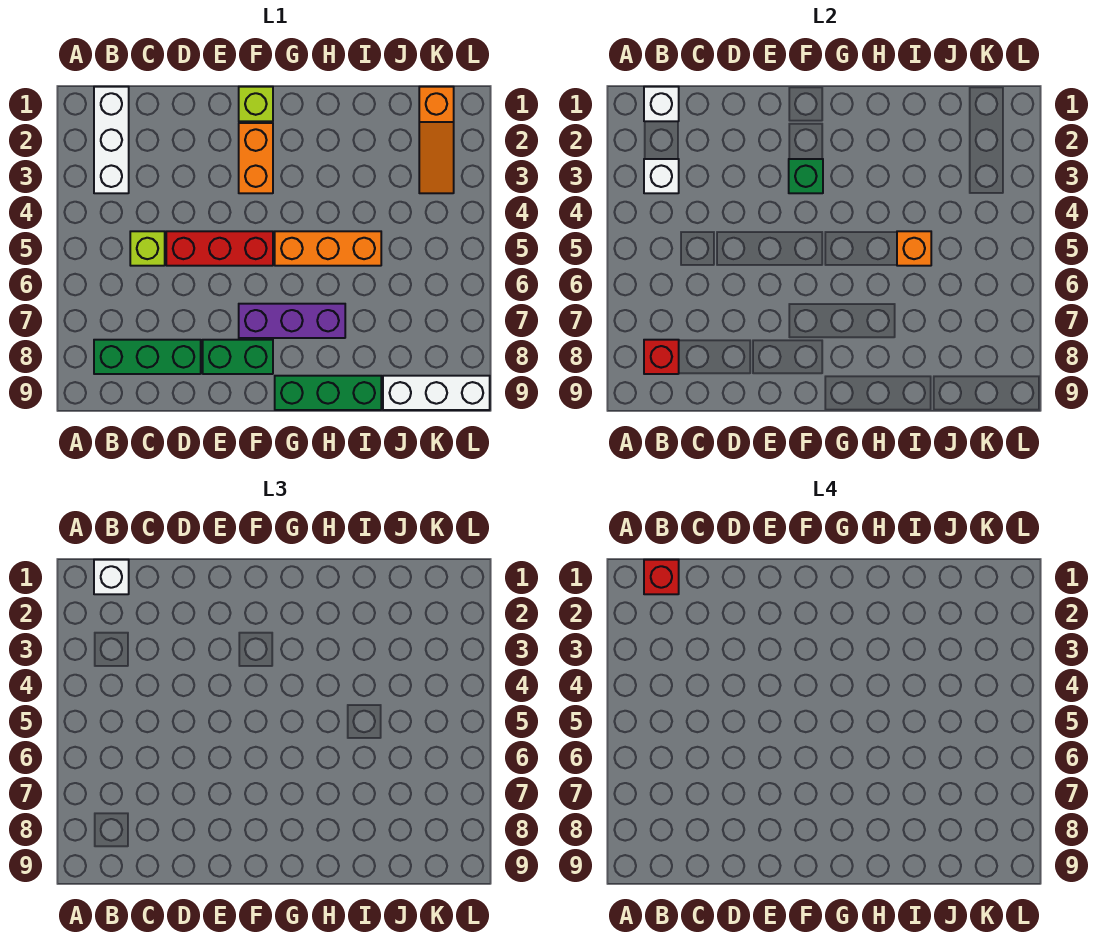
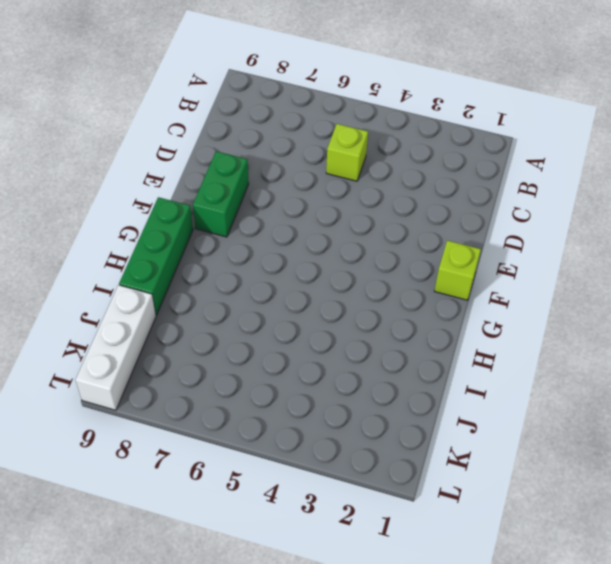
none -> white brick B1:B3 level 1
none -> green brick B8:D8 level 1
none -> red brick D5:F5 level 1

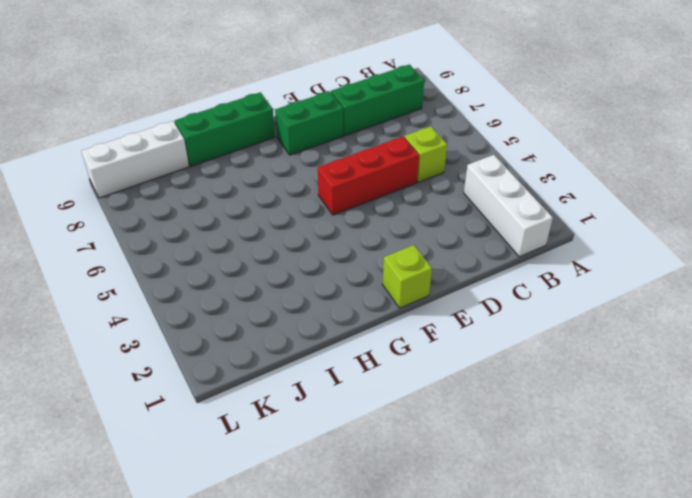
none -> orange brick F2:F3 level 1
none -> purple brick F7:H7 level 1
none -> orange brick G5:I5 level 1

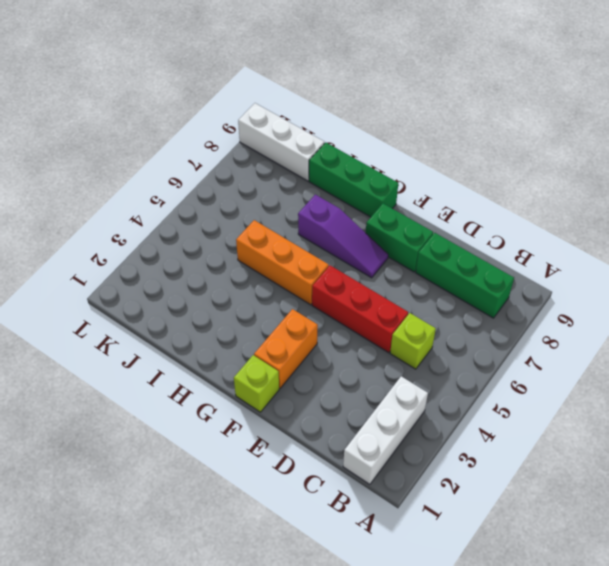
purple slope F7:H7 level 1 top H -> purple brick F7:H7 level 1
none -> orange slope K1:K3 level 1 top 1
none -> white brick B1 level 2
none -> white brick B3 level 2

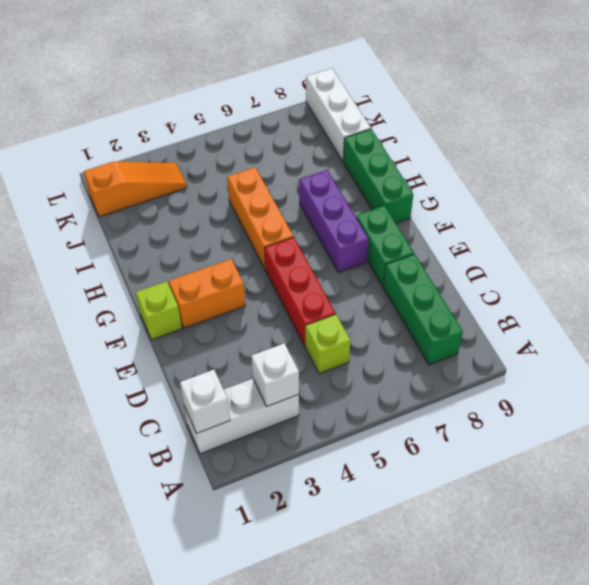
none -> red brick B8 level 2
none -> green brick F3 level 2
none -> orange brick I5 level 2

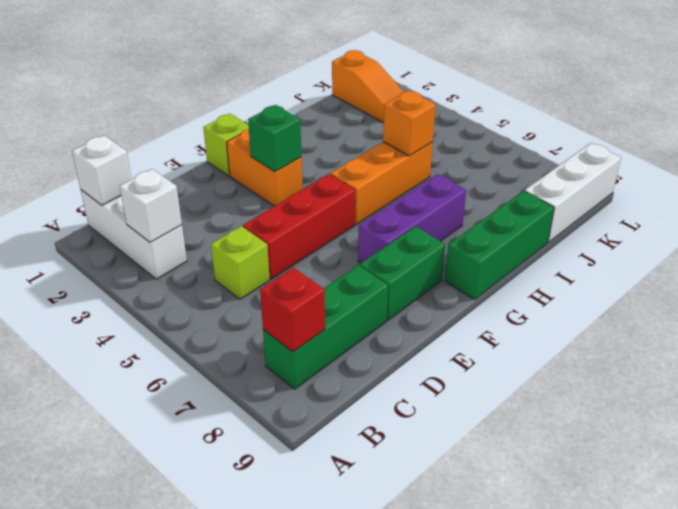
none -> white brick B1 level 3
none -> red brick B1 level 4

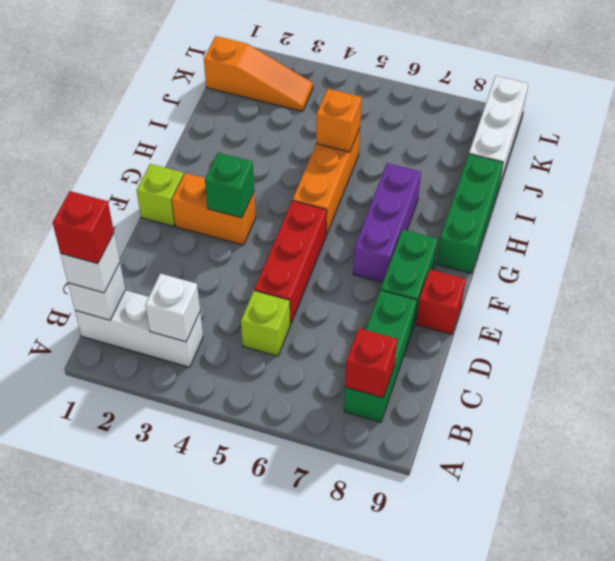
red brick E9 level 1 -> none

